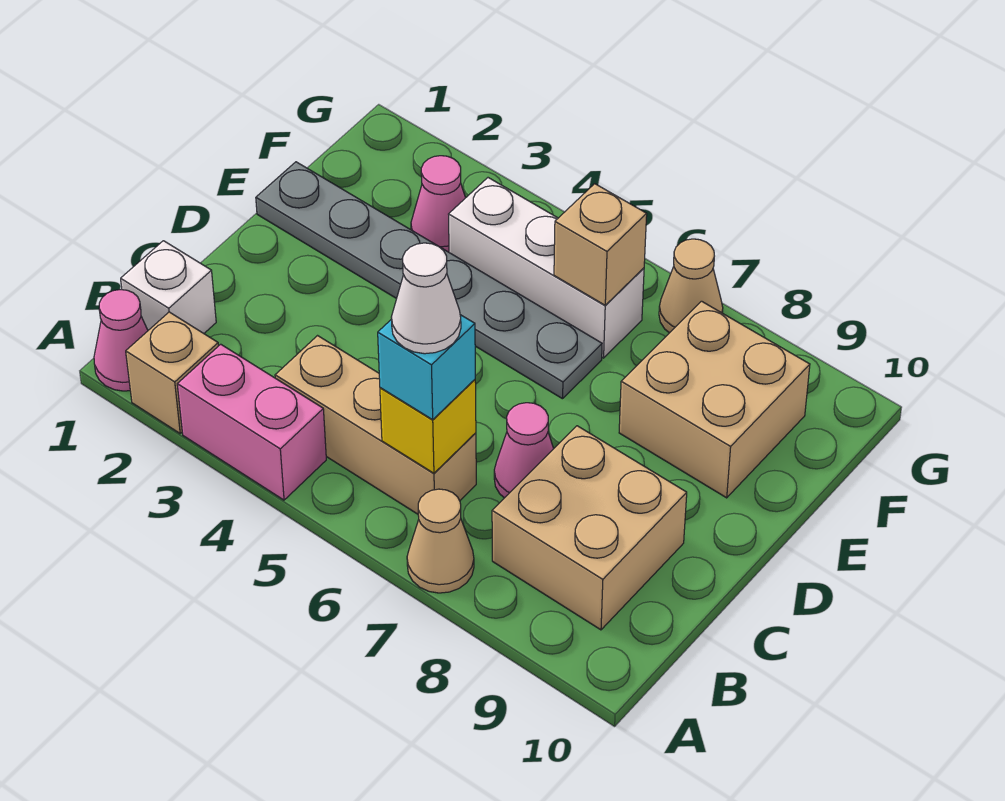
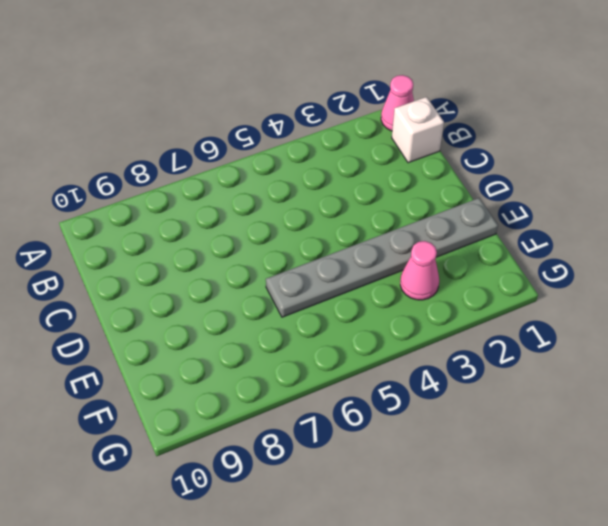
none -> tan brick A2 level 1
none -> pink brick A3:A4 level 1
none -> tan cone A7 level 1

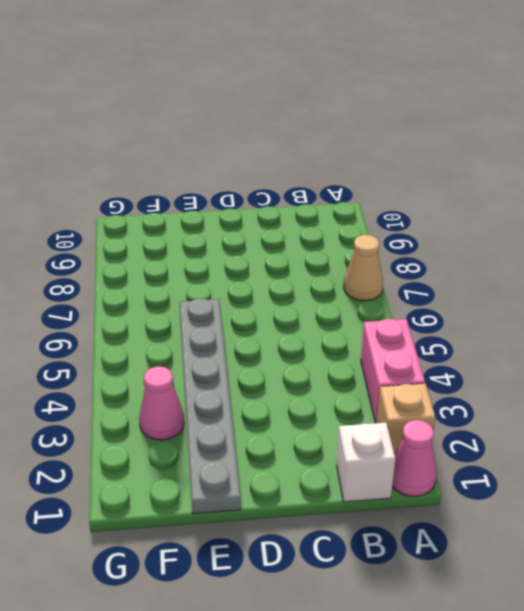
none -> tan brick B4:B6 level 1
none -> tan brick B8:C9 level 1
none -> pink cone C7 level 1

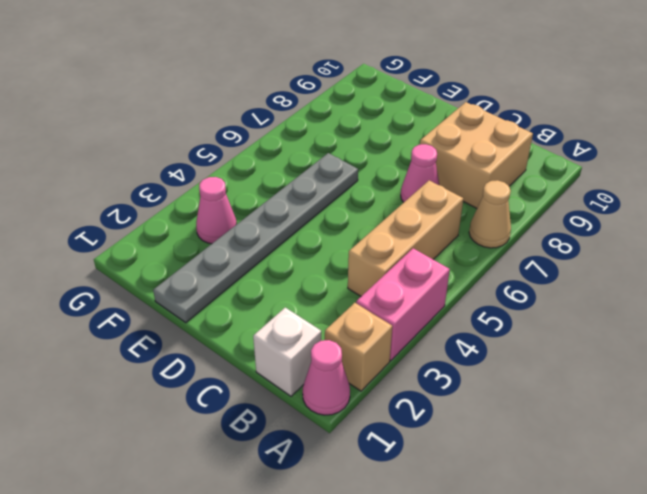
none -> tan brick E8:F9 level 1
none -> white brick F4:F6 level 1
none -> tan cone G7 level 1

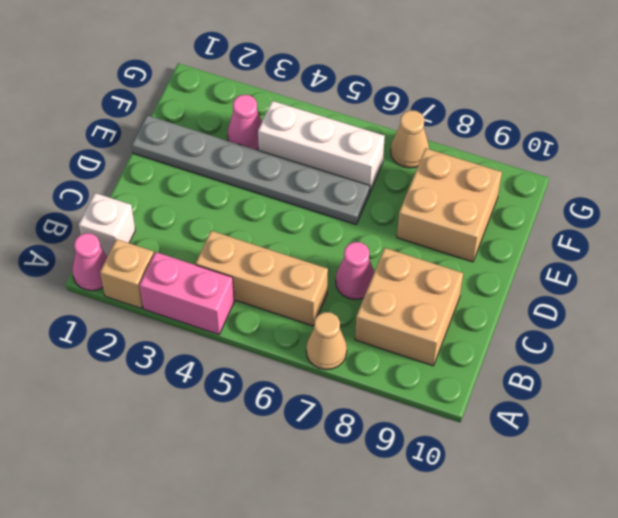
none -> yellow brick B6 level 2
none -> tan brick F6 level 2
none -> cyan brick B6 level 3

